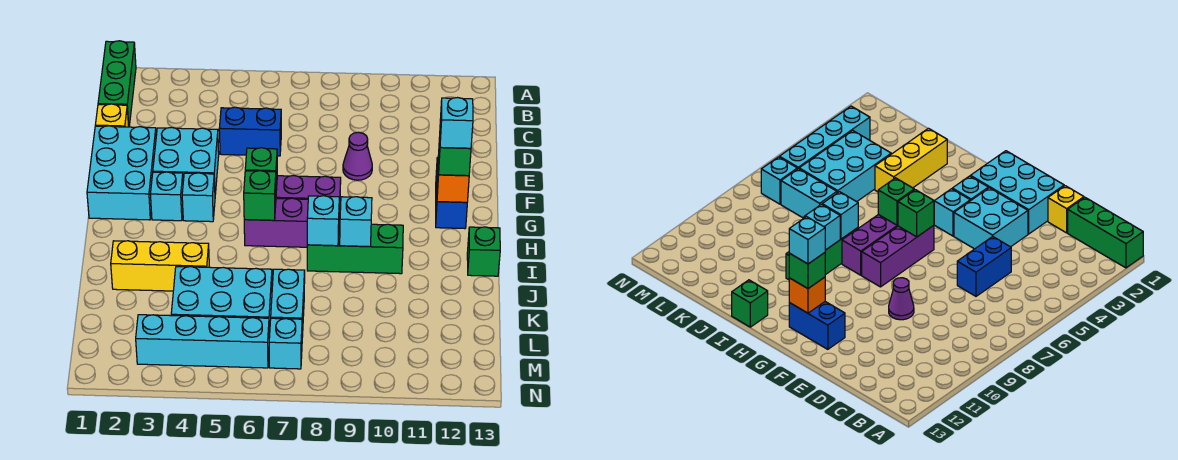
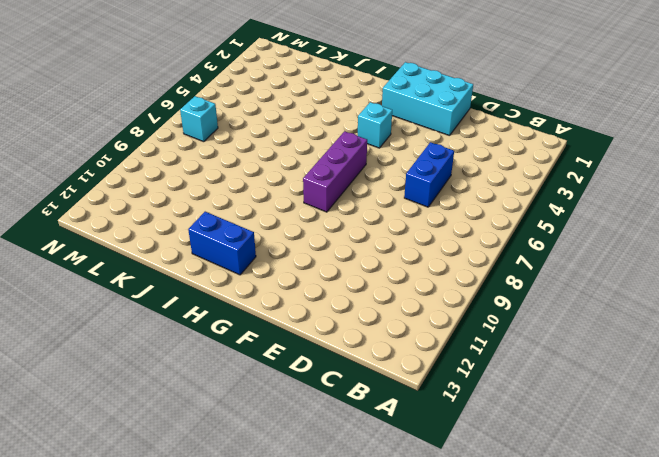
blue brick H12:I12 level 1 -> blue brick F12:G12 level 1
none -> green brick A1:C1 level 1
none -> yellow brick D1 level 1
none -> cyan brick E3:F4 level 1

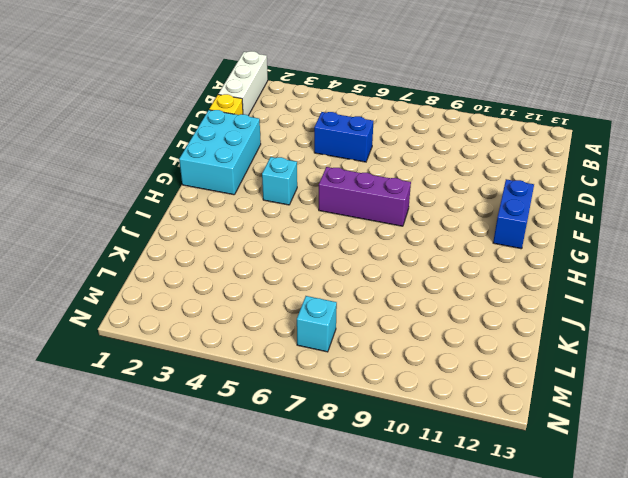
white brick A1:C1 level 1 -> green brick A1:C1 level 1
none -> cyan brick E3:F4 level 1
none -> purple cone E9 level 1
none -> cyan brick G3 level 1

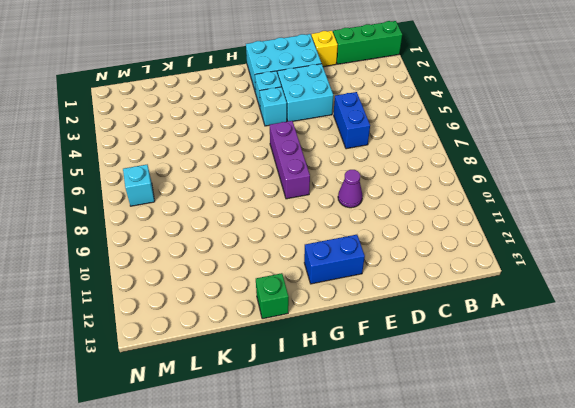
none -> purple brick H6:H8 level 1
none -> green brick I8:I10 level 1
none -> yellow brick J2:J4 level 1

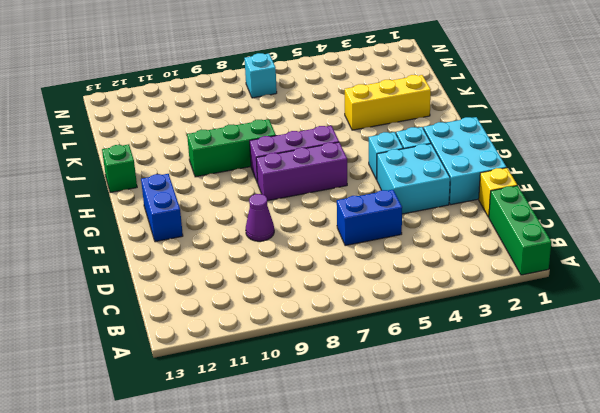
none -> cyan brick K4:L6 level 1
none -> cyan brick K7:L7 level 1
none -> cyan brick M3:M6 level 1

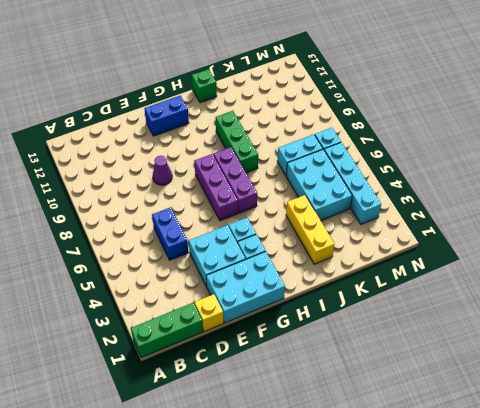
none -> green brick G6 level 2
none -> orange brick G12 level 2
none -> green brick H6 level 2

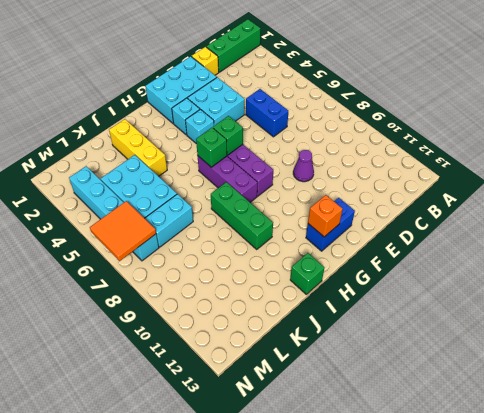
orange tile M6:N7 level 2 -> none
none -> cyan brick I8 level 2
none -> cyan brick I9 level 2
none -> green brick G12 level 3

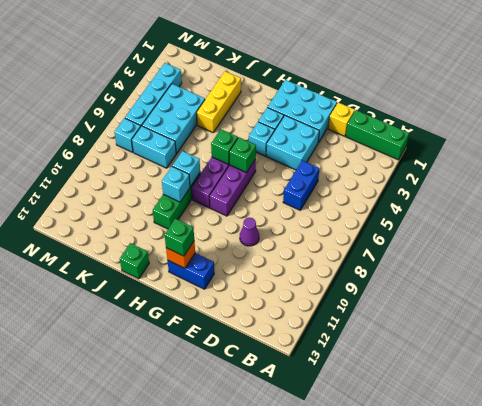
none -> cyan brick G12 level 4

